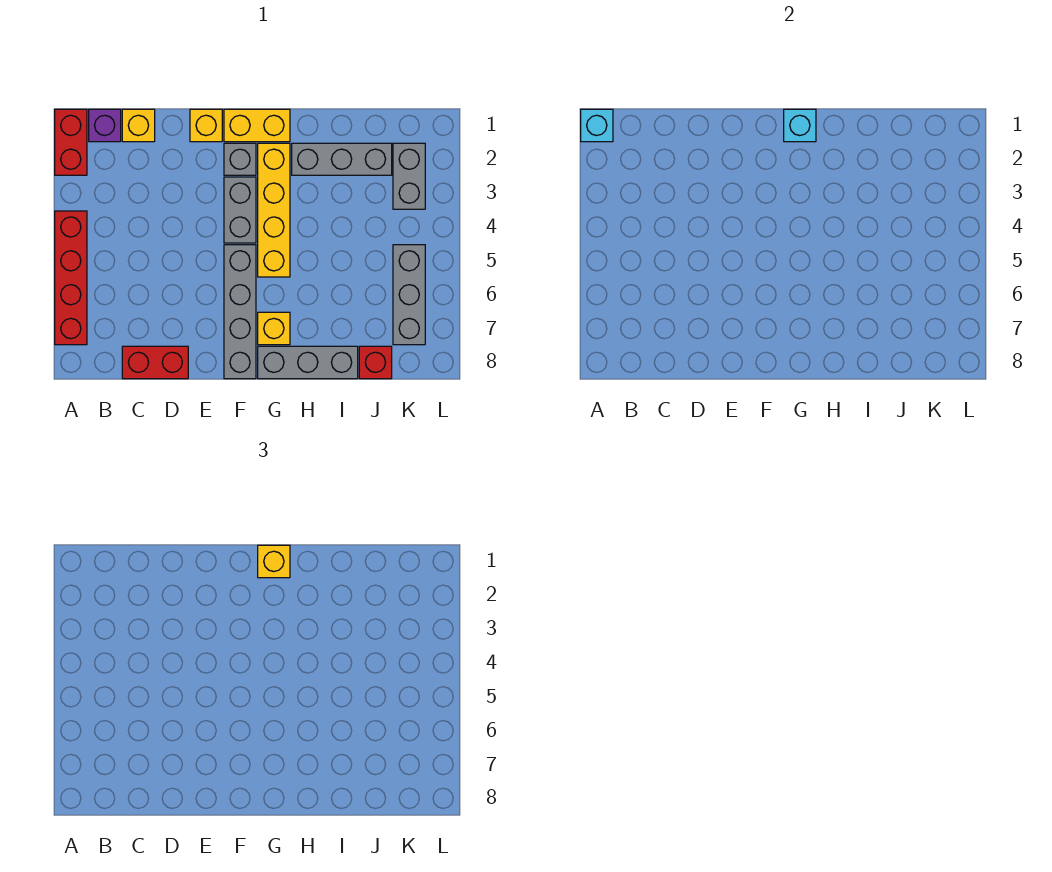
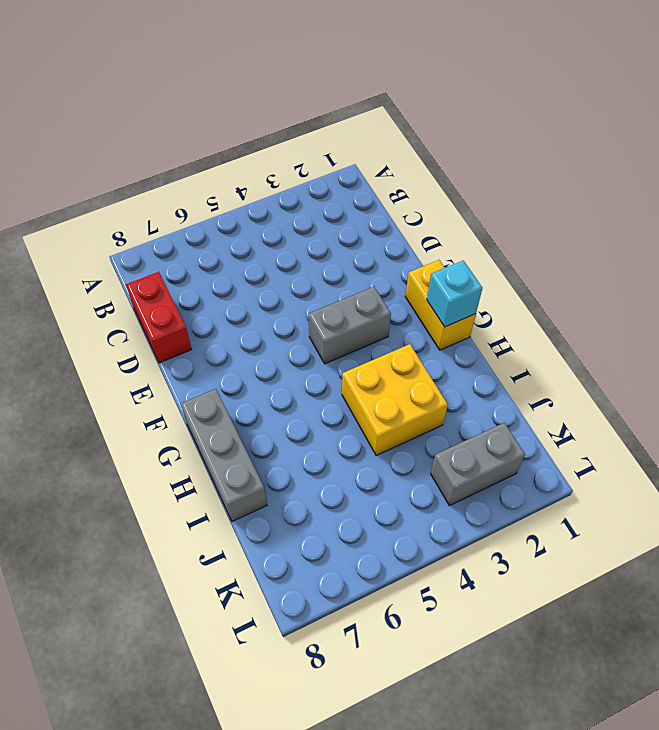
yellow brick H3:I4 level 1 -> none
none -> red brick A1:A2 level 1
none -> red brick A4:A7 level 1
none -> purple brick B1 level 1

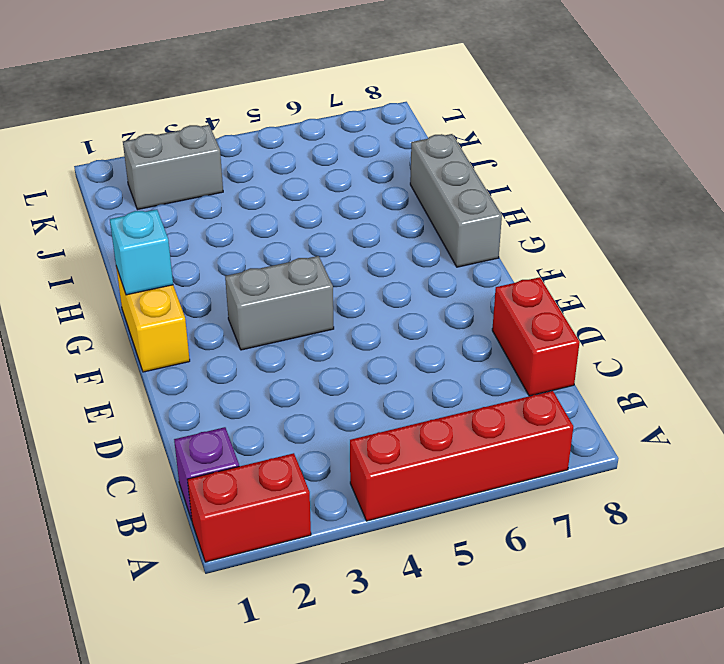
none -> yellow brick C1 level 1
none -> yellow brick E1 level 1
none -> grey brick F2 level 1

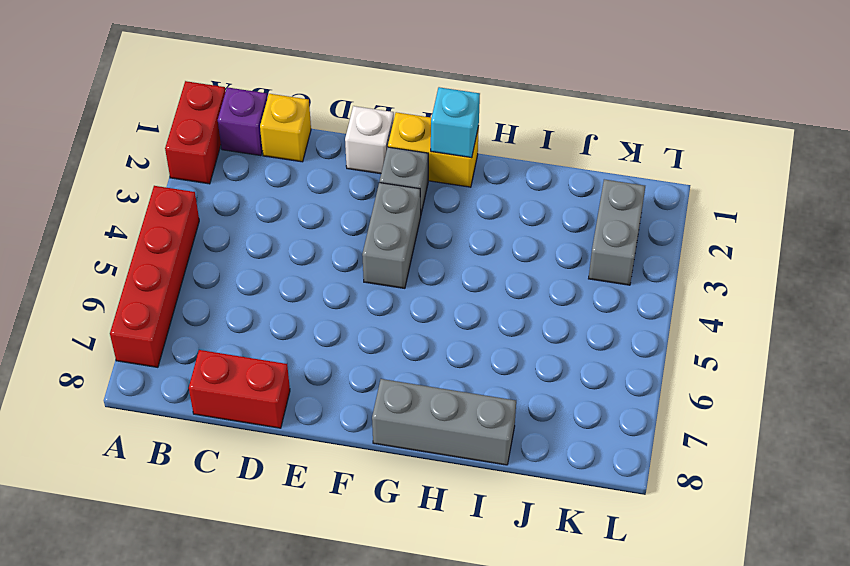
white brick E1 level 1 -> yellow brick E1 level 1
none -> grey brick F5:F8 level 1
none -> yellow brick G2:G5 level 1
none -> yellow brick G7 level 1

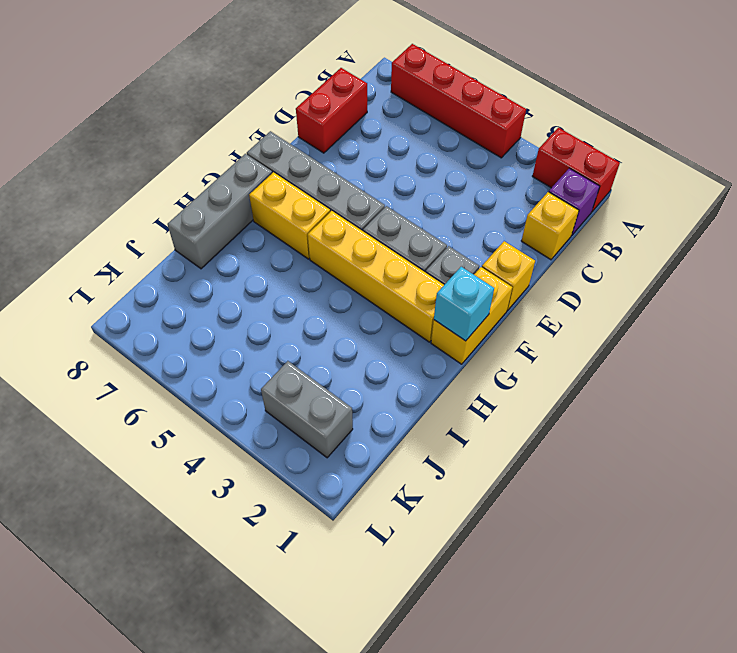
yellow brick G6:G7 level 1 -> yellow brick G7 level 1
none -> grey brick H2:J2 level 1
none -> red brick J8 level 1
none -> grey brick K5:K7 level 1

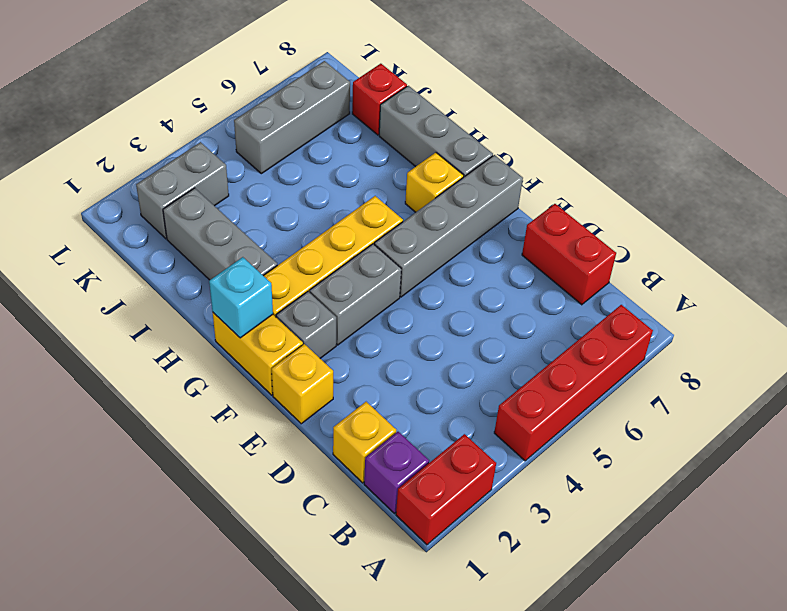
none -> cyan brick A1 level 2
none -> yellow brick G1 level 3

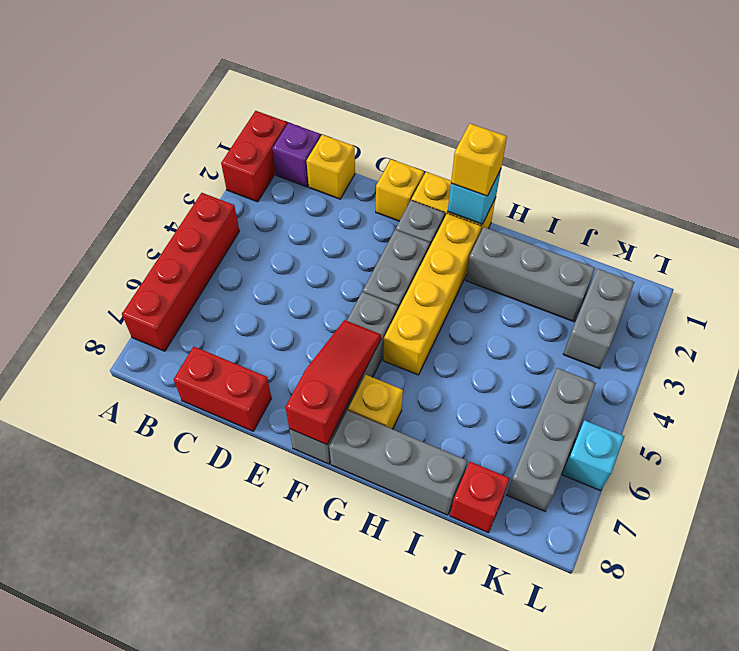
red slope F6:F8 level 2 top 8 -> none
cyan brick L6 level 1 -> cyan brick A1 level 2

